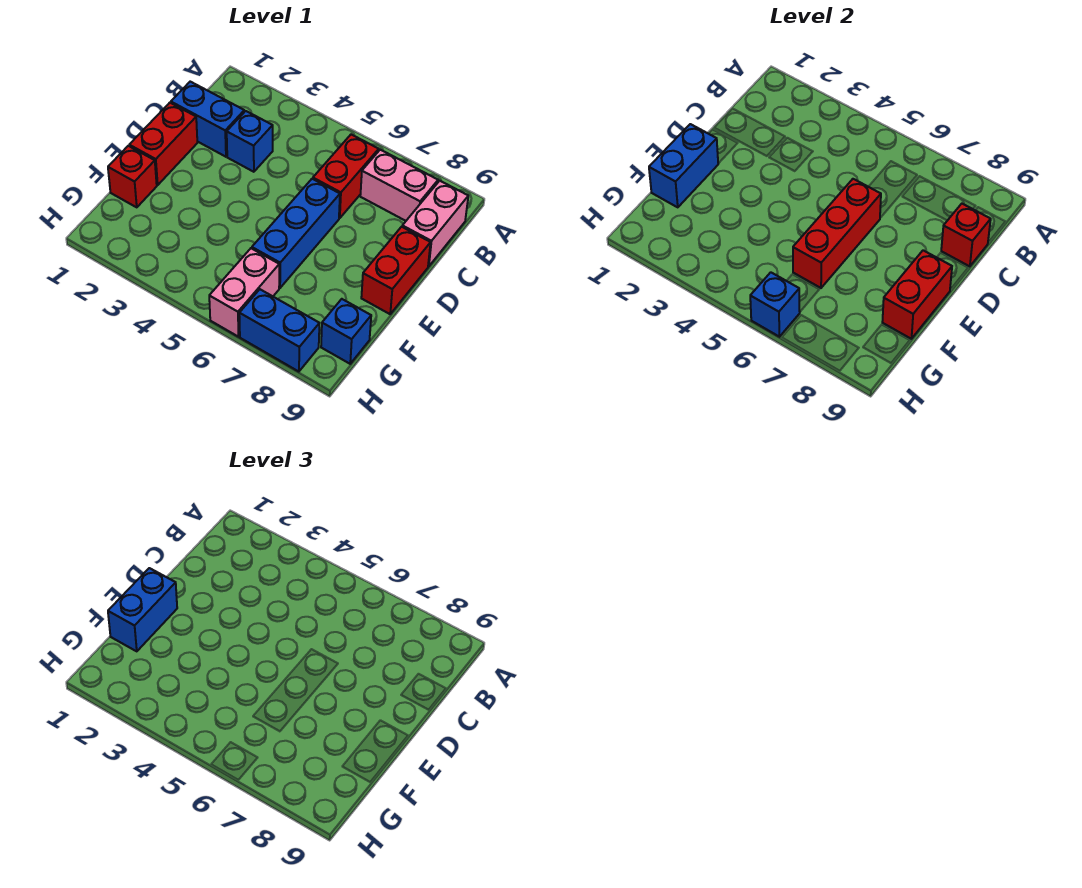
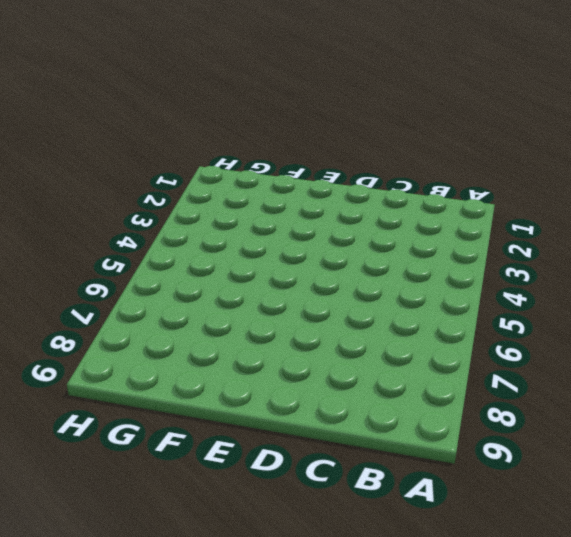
none -> red brick B6:C6 level 1
none -> pink brick B7:B8 level 1
none -> pink brick B9:C9 level 1

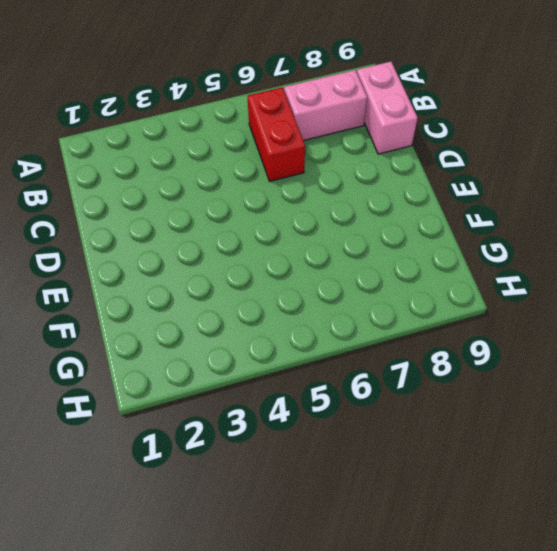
none -> blue brick C1:C2 level 1
none -> blue brick C3 level 1
none -> red brick D1:E1 level 1

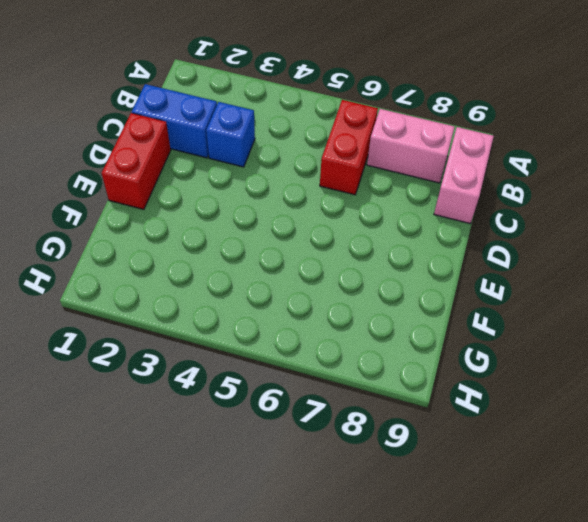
none -> blue brick D6:F6 level 1
none -> red brick D9:E9 level 1
none -> red brick F1 level 1

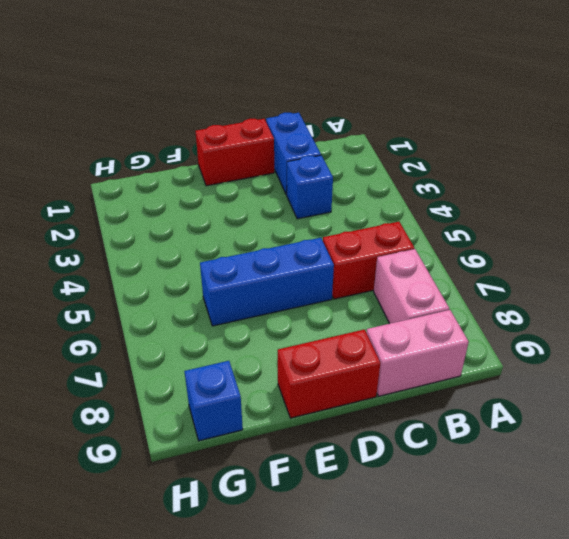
none -> red brick F1 level 1
none -> pink brick G6:H6 level 1
none -> blue brick H7:H8 level 1

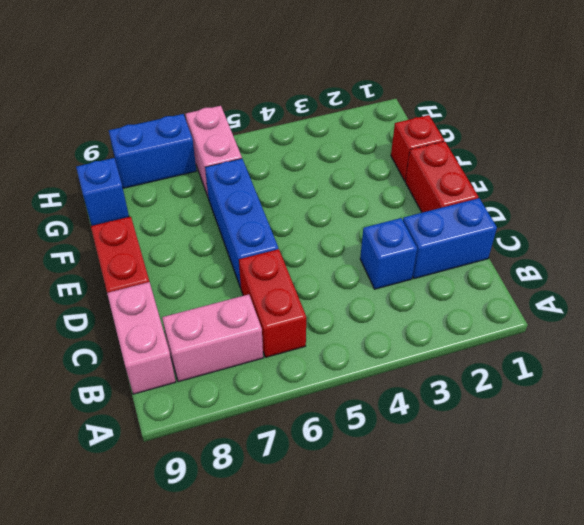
none -> red brick C9 level 2
none -> red brick D6:F6 level 2
none -> blue brick E1:F1 level 2

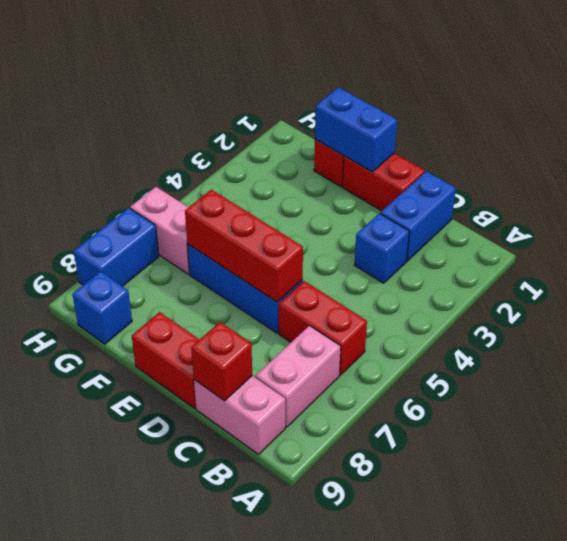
none -> red brick E9:F9 level 2
none -> blue brick H6 level 2
none -> blue brick E1:F1 level 3

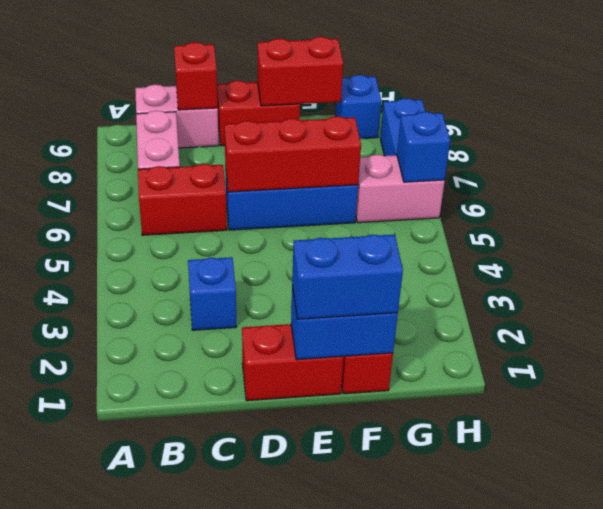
none -> blue brick C1:C2 level 1

